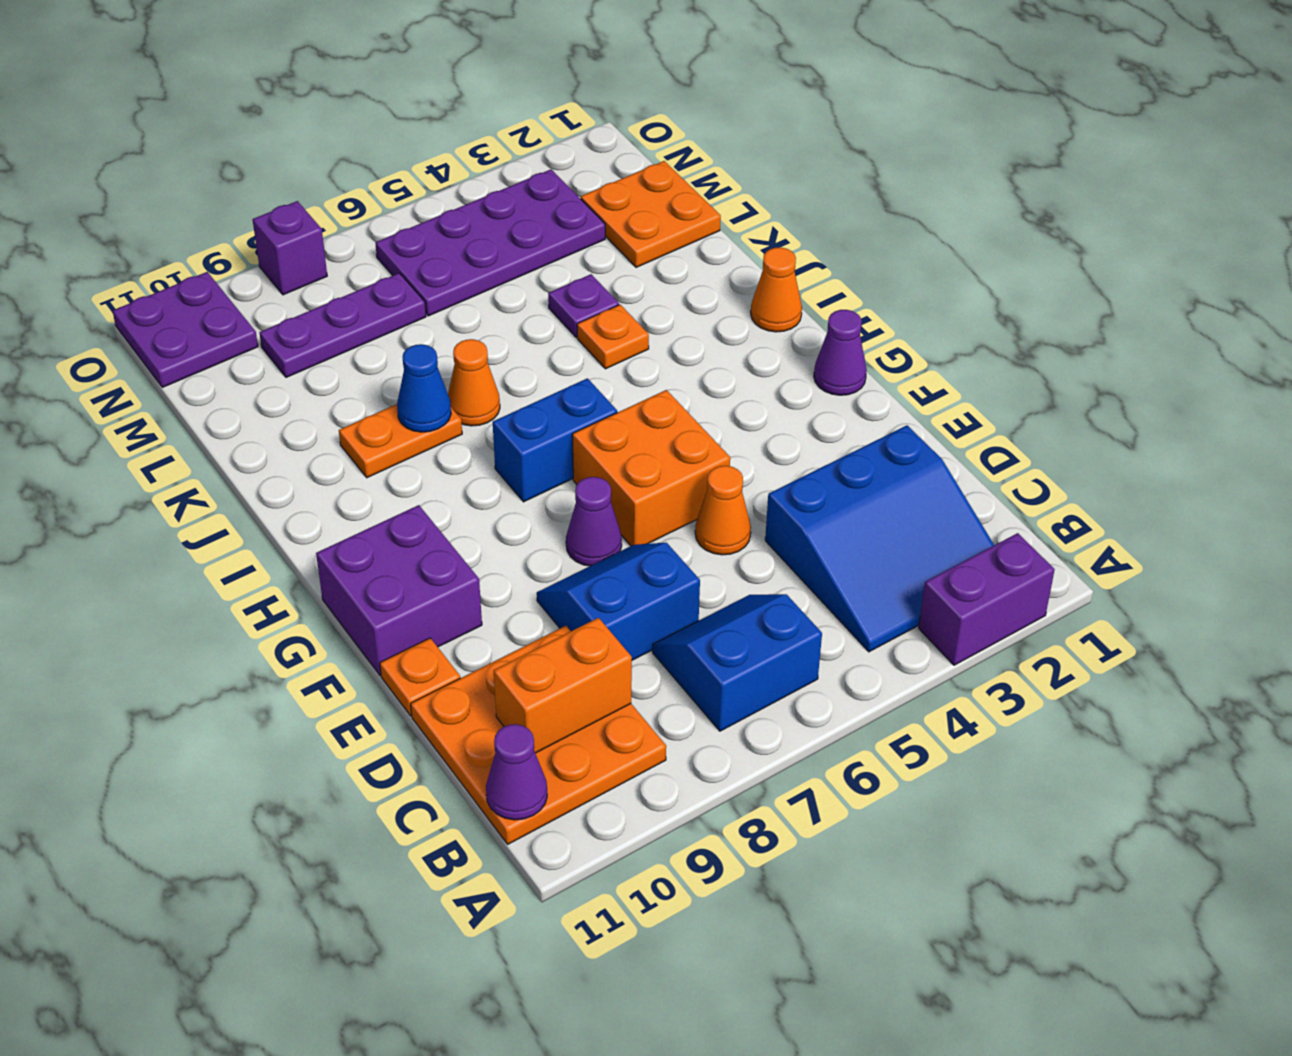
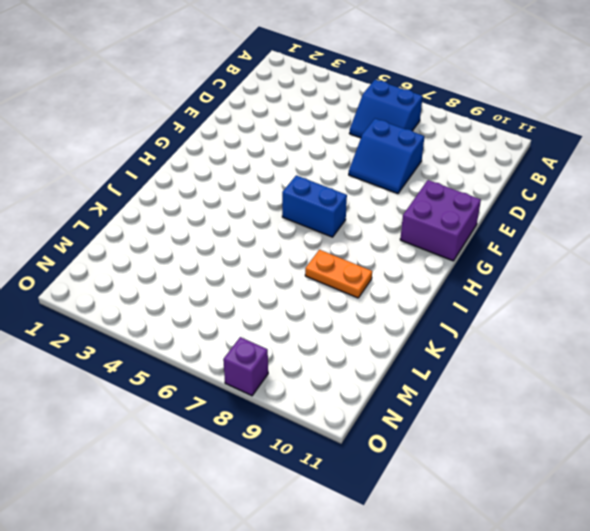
none -> purple brick A2:A3 level 1
none -> blue slope B2:D4 level 1 top D
none -> orange plate B9:D11 level 1

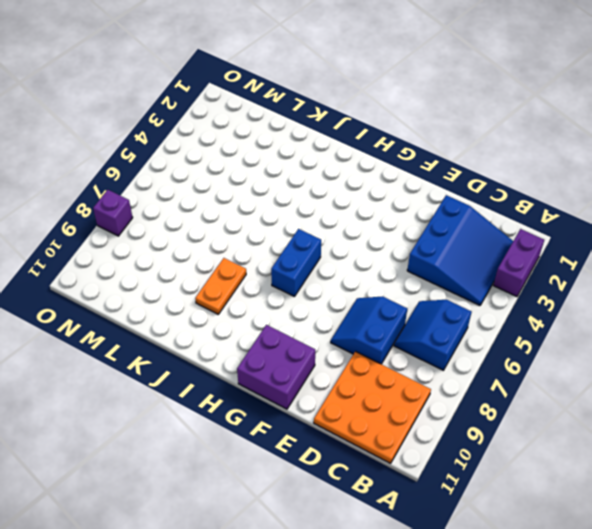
none -> orange cone E5 level 1
none -> orange plate E11 level 1
none -> orange brick F5:G6 level 1

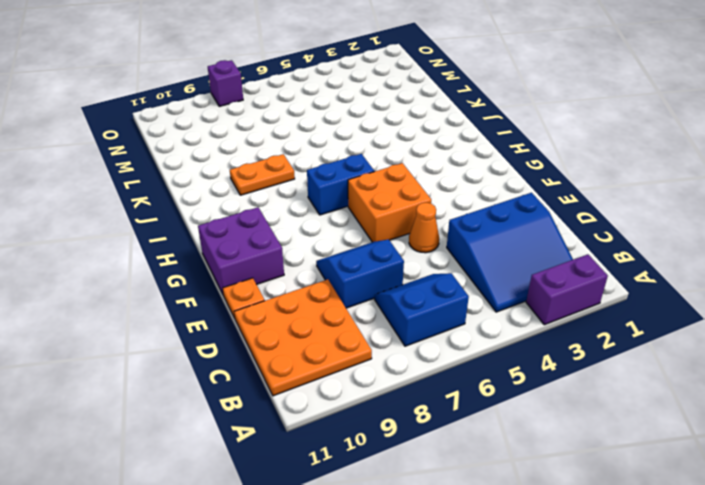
none -> purple cone F7 level 1
none -> purple cone G1 level 1
none -> orange cone I1 level 1

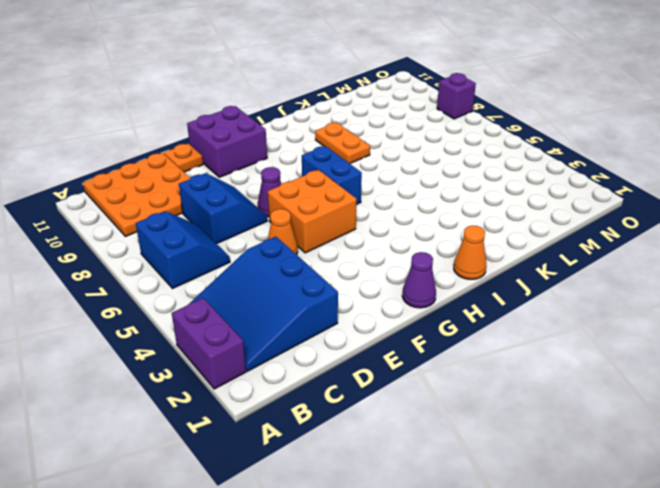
none -> orange plate J4 level 1
none -> orange cone J7 level 1
none -> purple plate K4 level 1

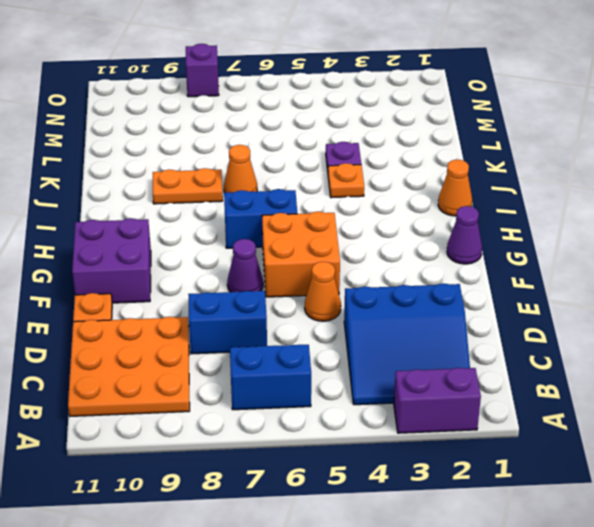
none -> orange plate L1:M2 level 1
none -> purple plate M3:N6 level 1
none -> purple plate M7:M9 level 1

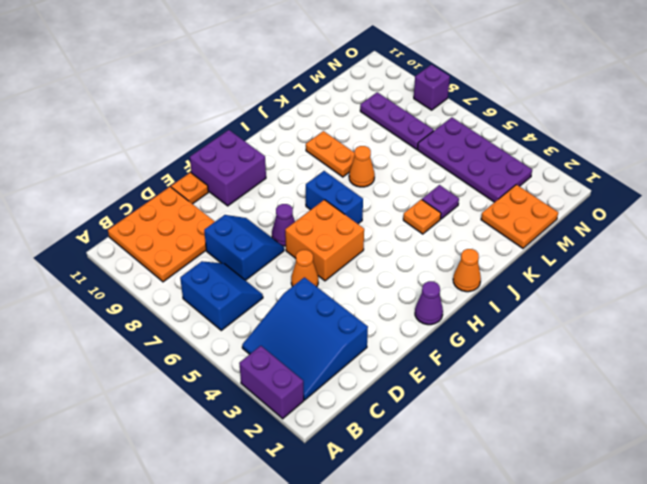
none -> purple plate N10:O11 level 1
none -> purple cone B11 level 2
none -> orange brick C9:C10 level 2

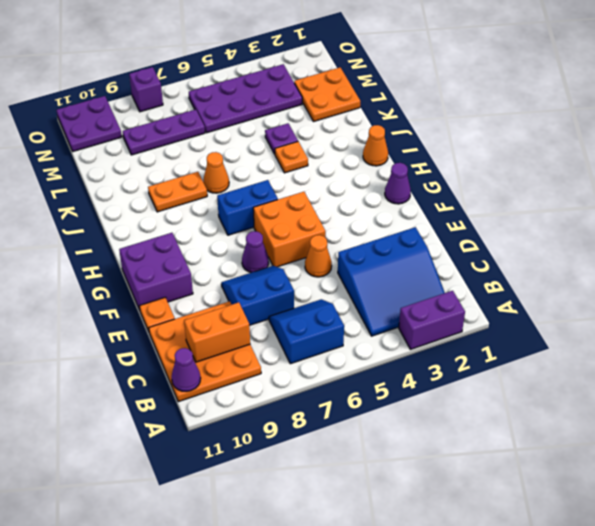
none -> blue cone J8 level 2

